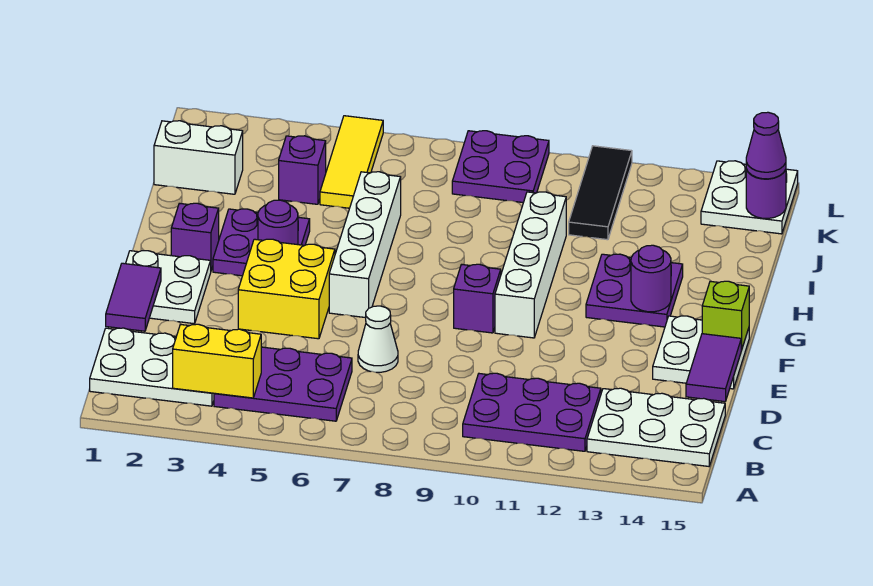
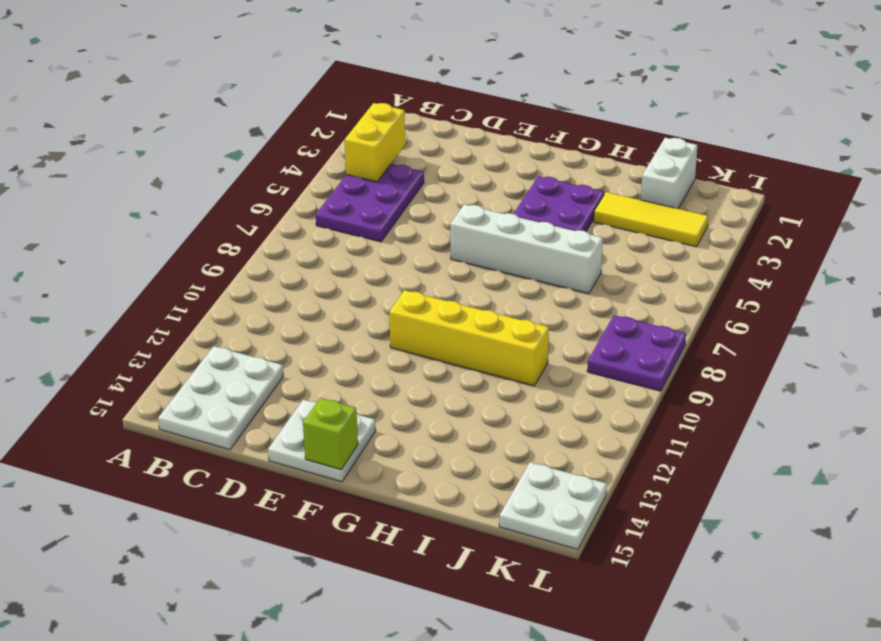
yellow brick F10:I10 level 1 -> white brick F10:I10 level 1
yellow tile I3:K3 level 1 -> yellow tile J5:L5 level 1
none -> white plate B1:C3 level 1
none -> purple plate B10:C12 level 1
none -> white cone D7 level 1

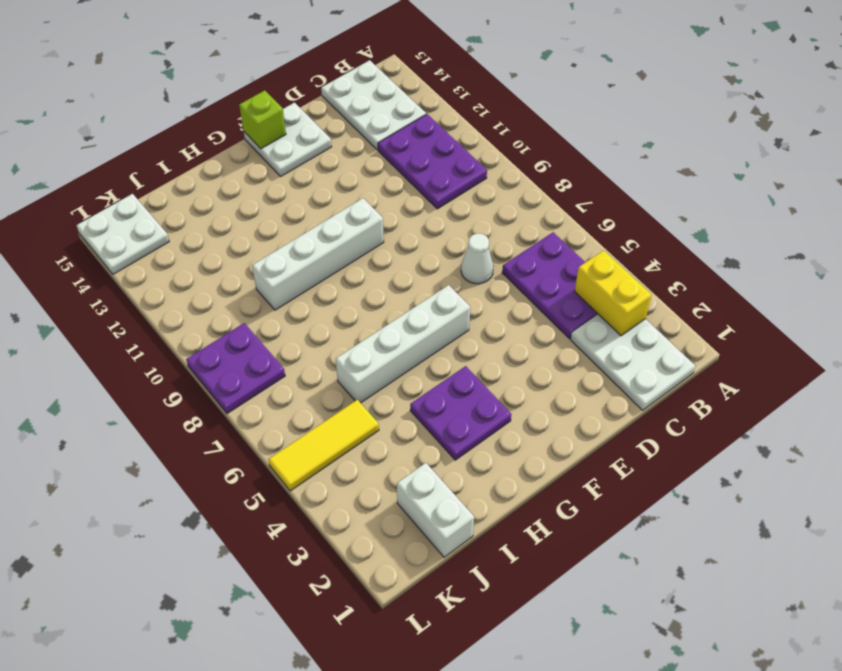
none -> white plate E1:F2 level 1
none -> yellow brick E4:F5 level 1
none -> purple brick F9 level 1

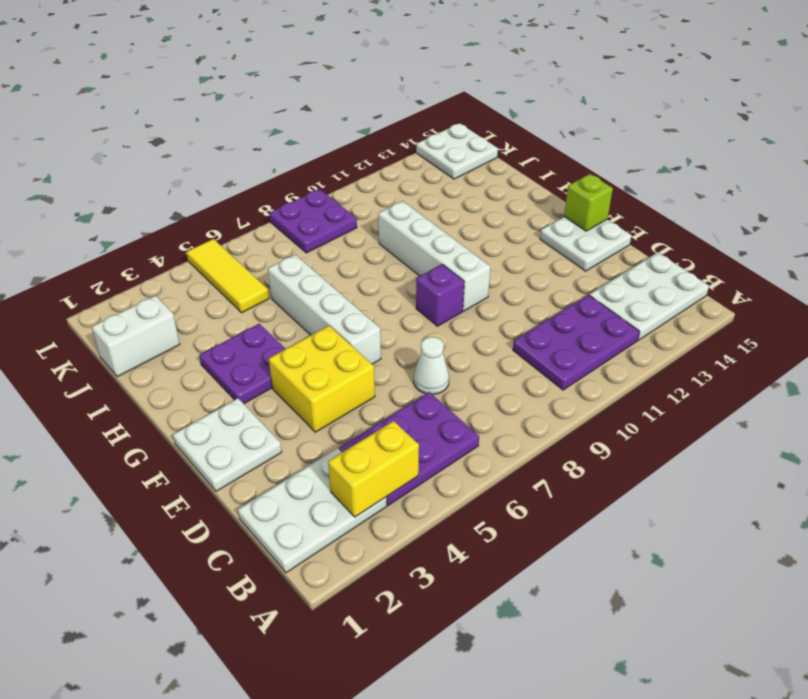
none -> purple brick G2 level 1
none -> purple plate G12:H13 level 1
none -> purple brick J4 level 1

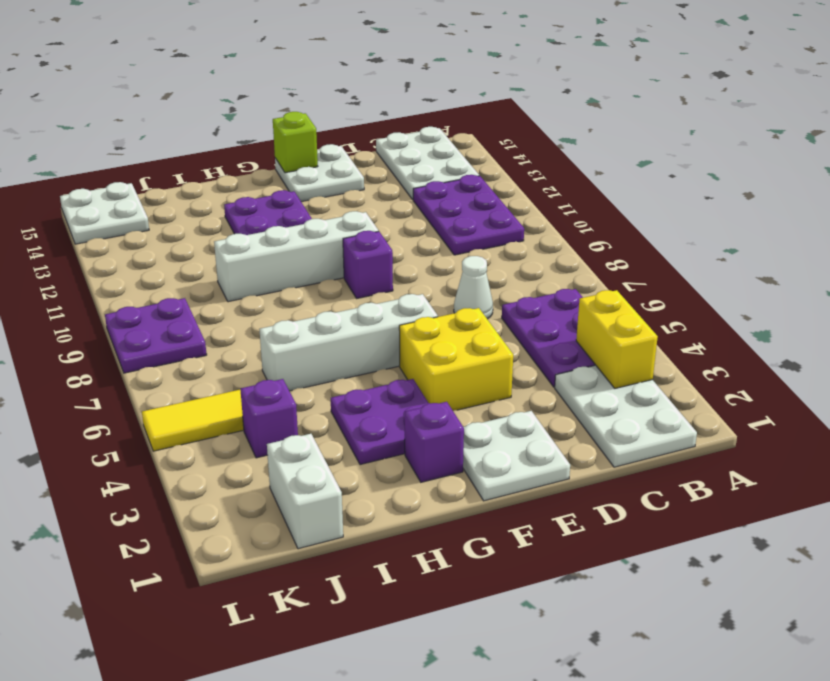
none -> black tile J11:L11 level 1
none -> purple tile D1:E1 level 2
none -> purple tile D15:E15 level 2

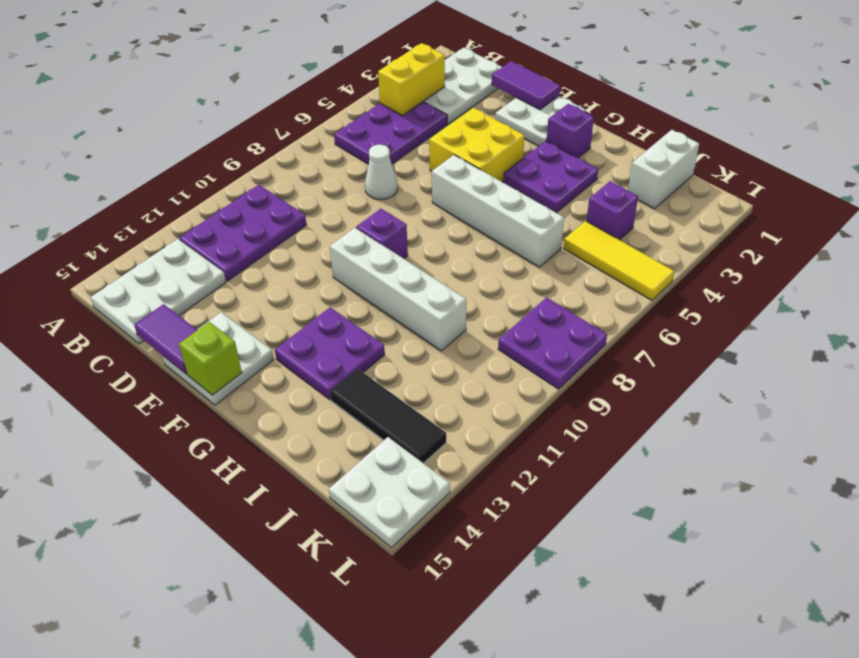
black tile I13:K13 level 1 -> black tile J11:L11 level 1
none -> purple round brick G4 level 2
none -> purple round brick G13 level 2
none -> purple round brick K15 level 2

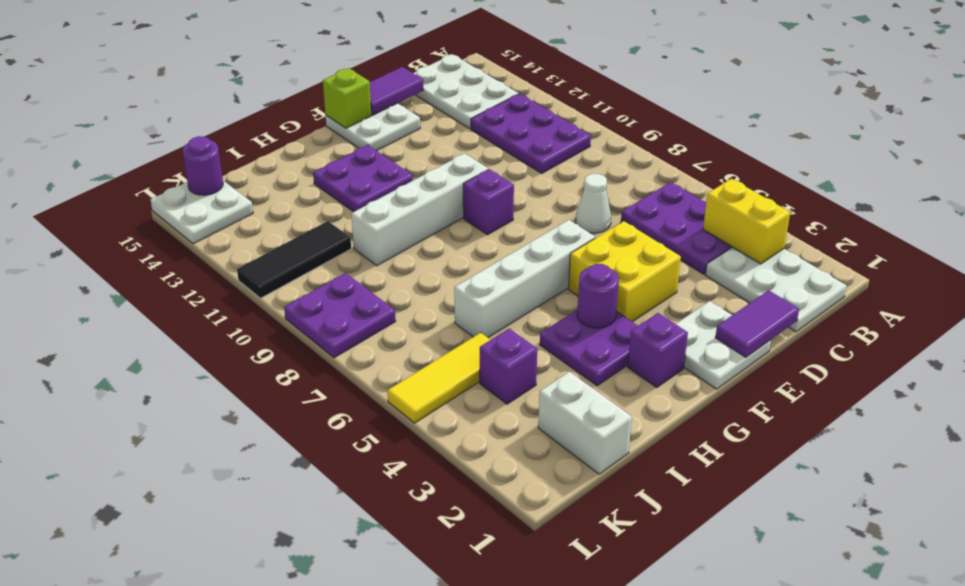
none -> purple round brick G13 level 2
none -> purple cone K15 level 3

